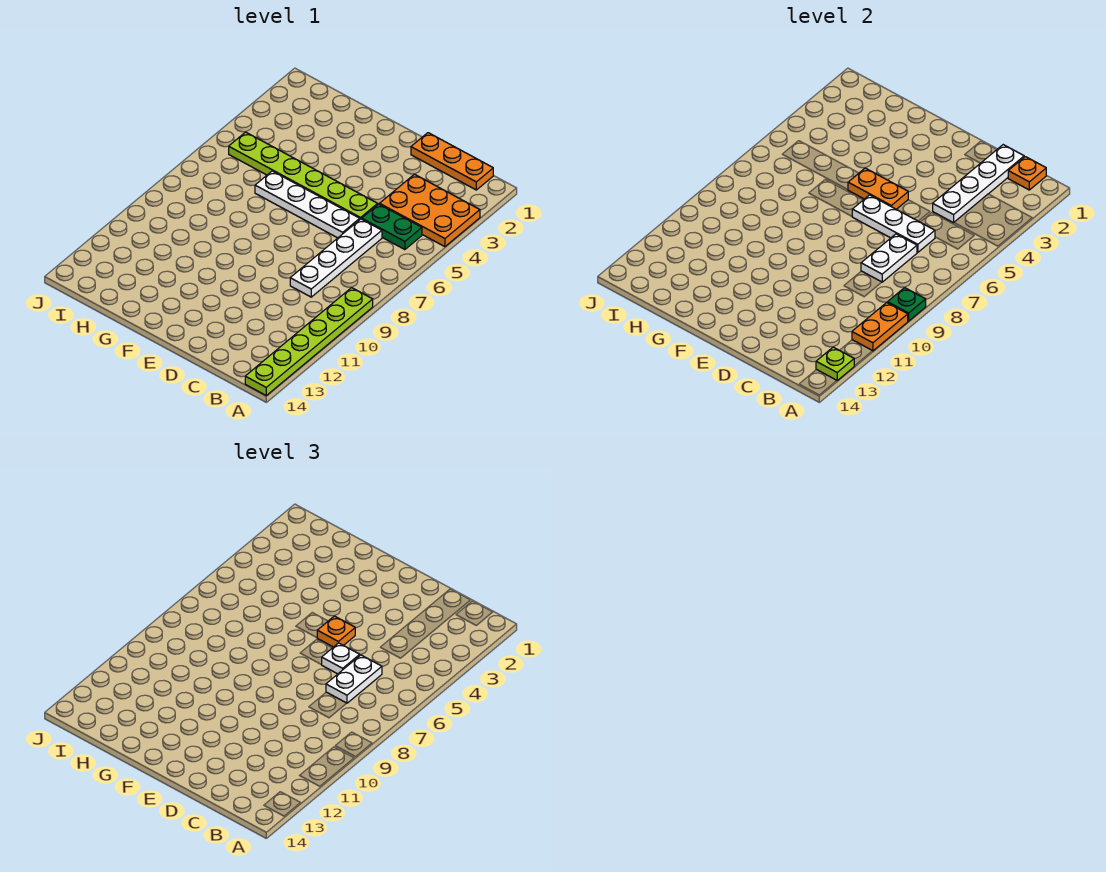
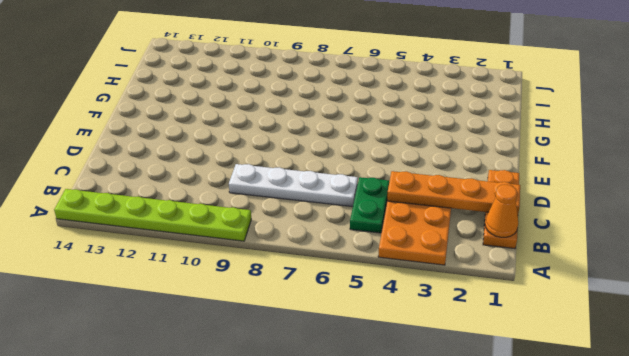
orange cone B1 level 2 -> orange plate B1 level 2
orange plate C1:C4 level 2 -> white plate C1:C4 level 2
none -> lime plate D5:I5 level 1
none -> white plate D6:G6 level 1
none -> green plate A9 level 2

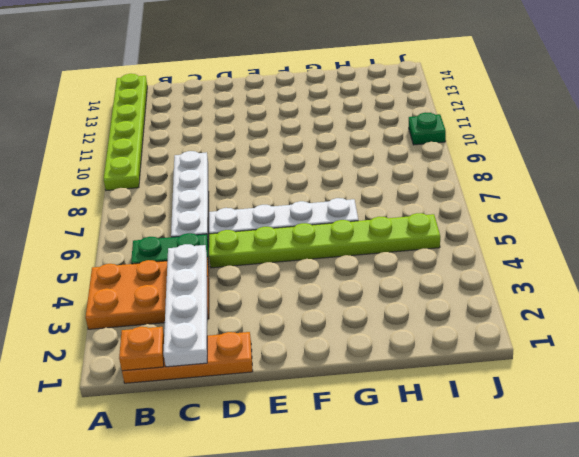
green plate J10 level 1 -> green plate A9 level 2
none -> orange plate A10:A11 level 2
none -> lime plate A13 level 2
none -> white plate C6:E6 level 2

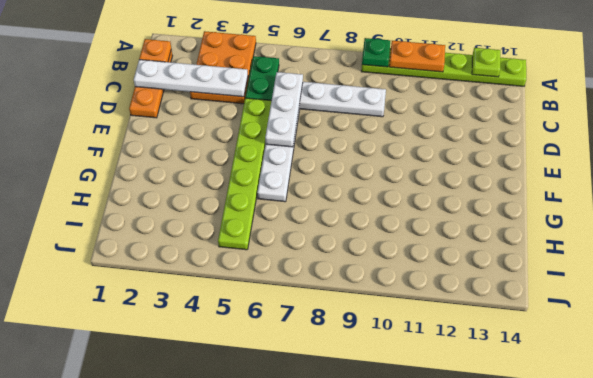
none -> white plate C7:C8 level 2
none -> orange plate E5:F5 level 2
none -> white plate C6:C7 level 3

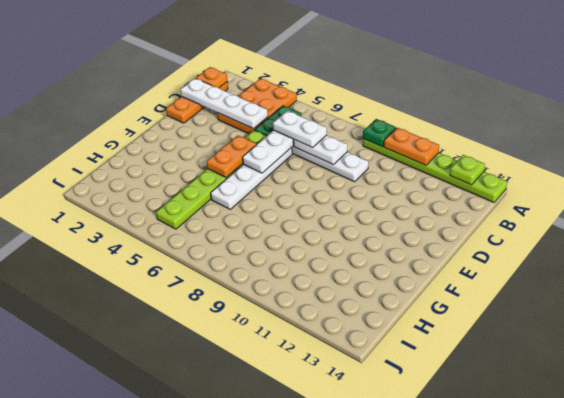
none -> white plate D6 level 3
none -> orange plate E5 level 3

